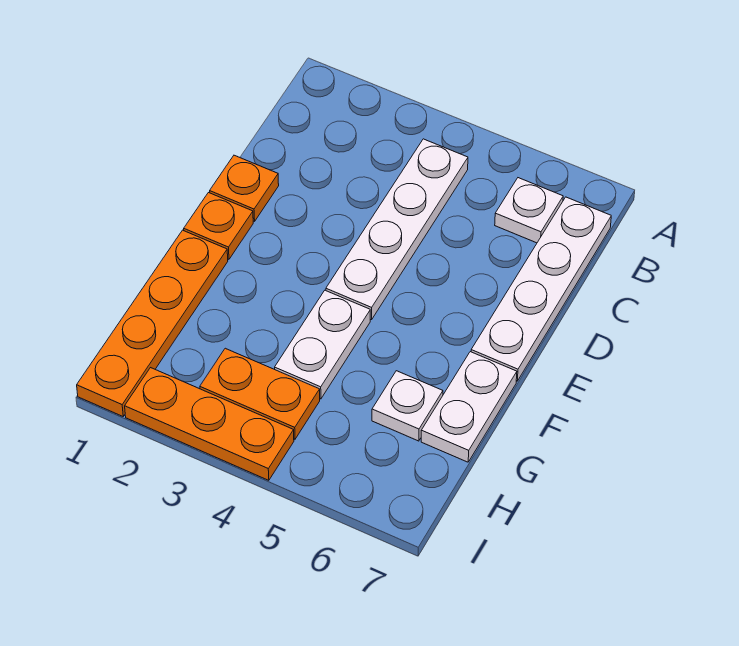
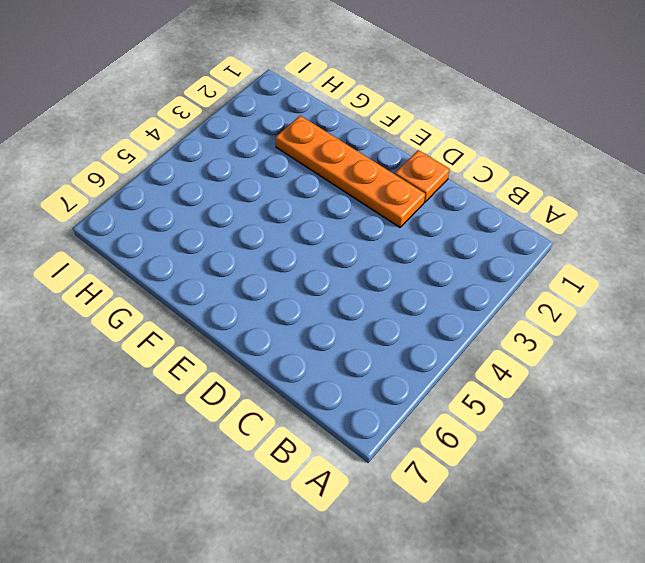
orange plate D2:G2 level 1 -> orange plate F1:I1 level 1
none -> white plate B4:E4 level 1
none -> white plate B6 level 1

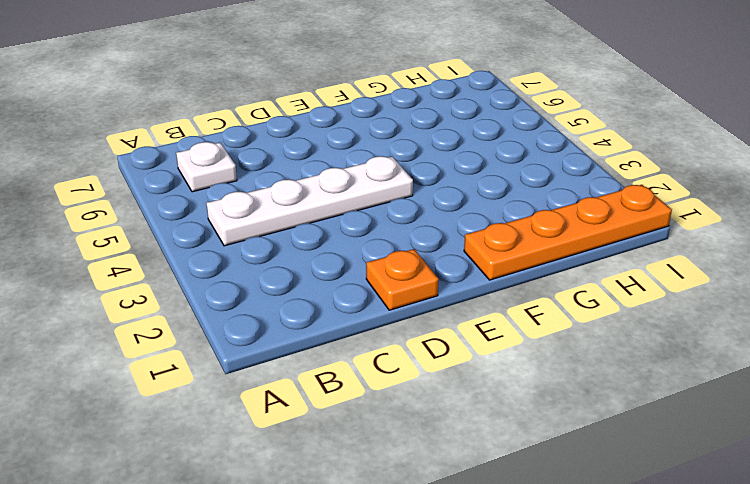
none -> white plate B7:E7 level 1
none -> orange plate E1 level 1

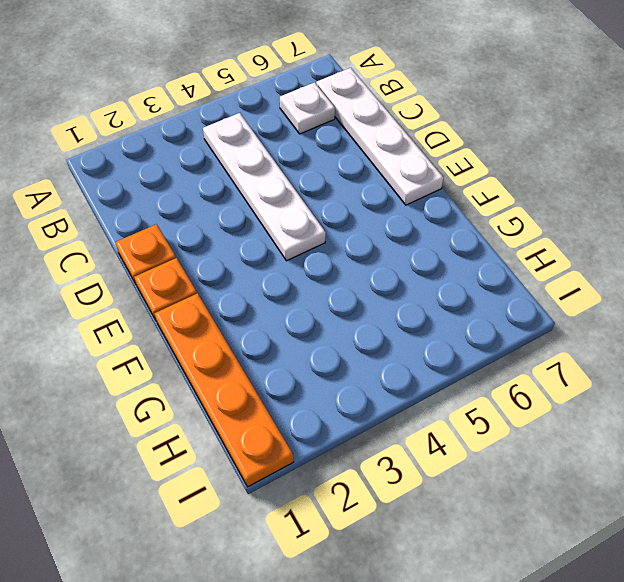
none -> white plate F4:G4 level 1
none -> white plate F7:G7 level 1

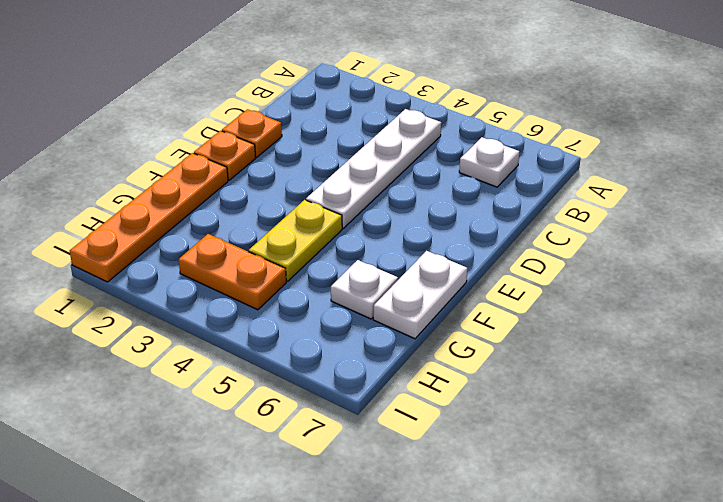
yellow plate F4:G4 level 1 -> white plate F4:G4 level 1
none -> white plate B7:E7 level 1
none -> orange plate I2:I4 level 1

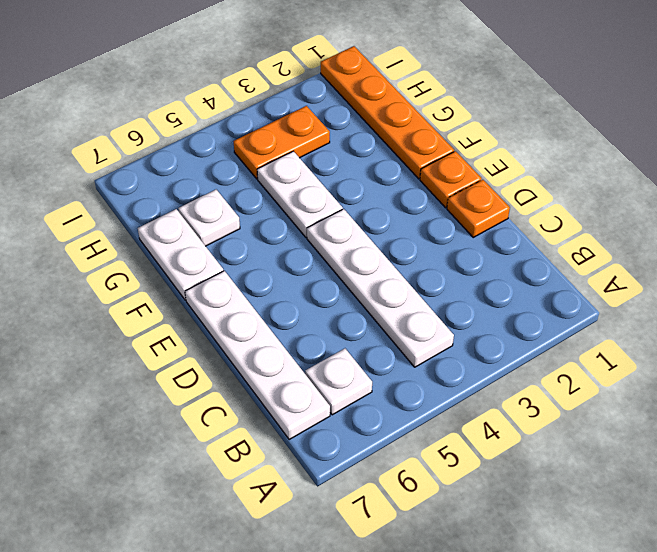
none -> orange plate I2:I4 level 1

